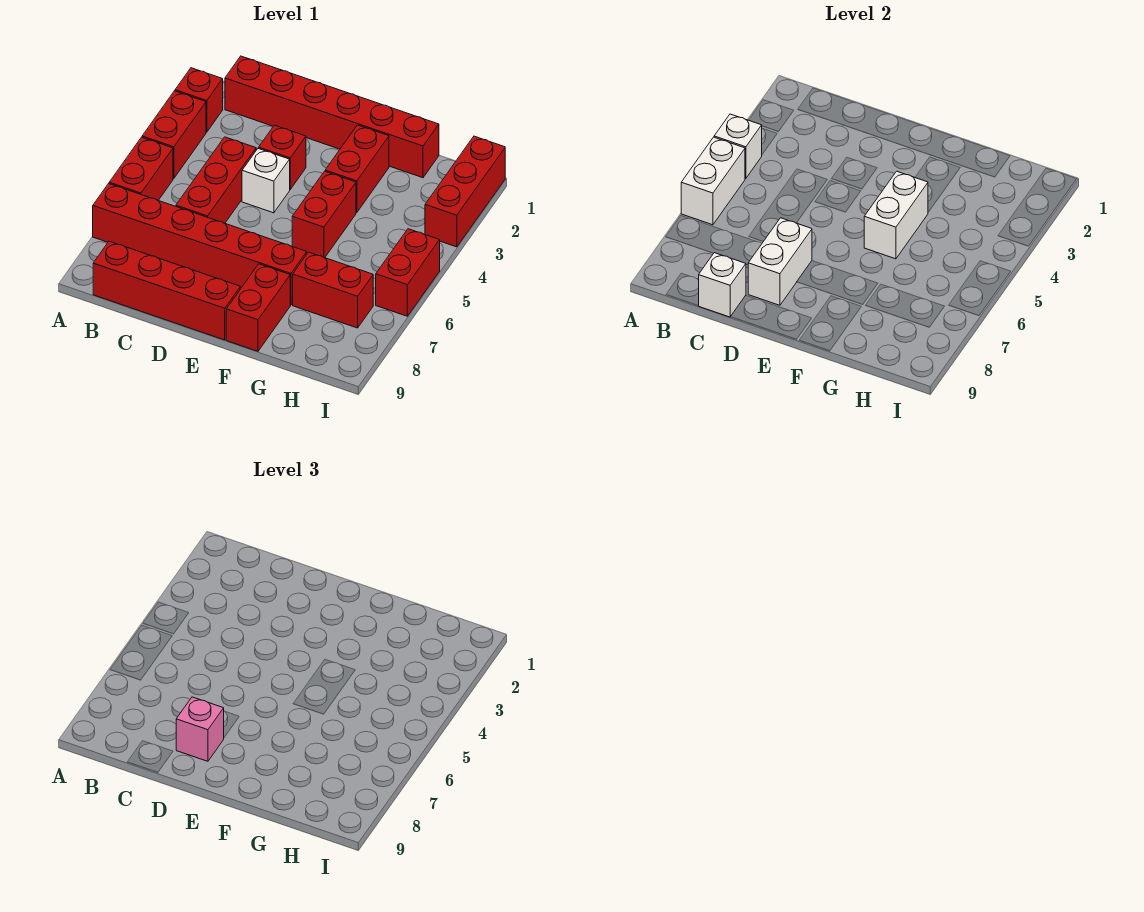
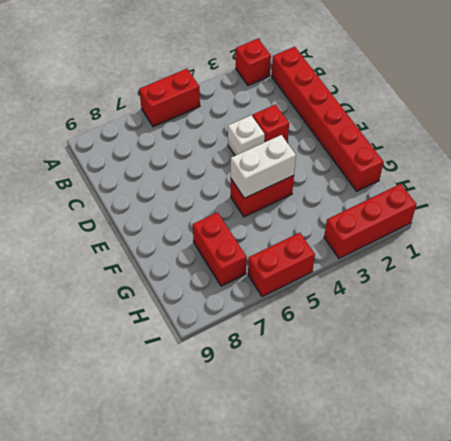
none -> red brick A3:A4 level 1
none -> red brick A7:F7 level 1
none -> red brick B9:E9 level 1

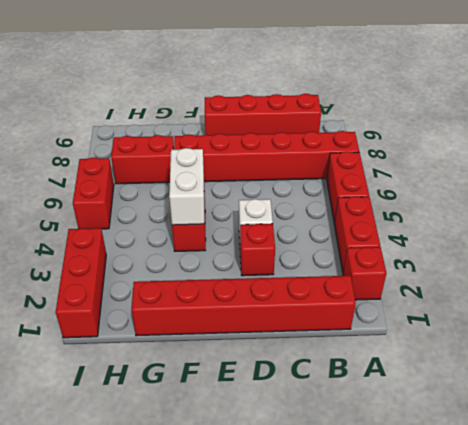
none -> red brick C4:C6 level 1
none -> red brick F2:F3 level 1
none -> red brick F8:F9 level 1

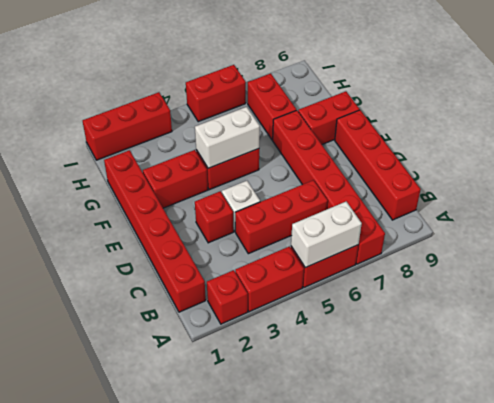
none -> white brick A4 level 2
none -> white brick C9 level 2
none -> white brick D7:D8 level 2

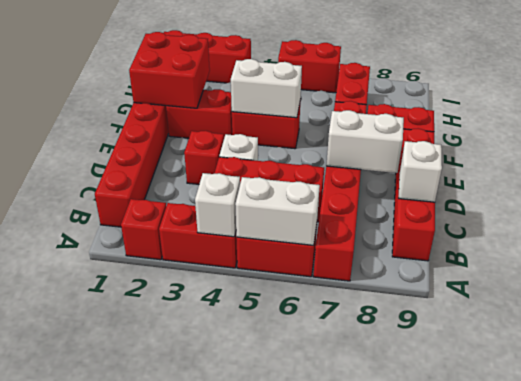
red brick F1:G2 level 2 -> none
none -> pink brick D8 level 3

